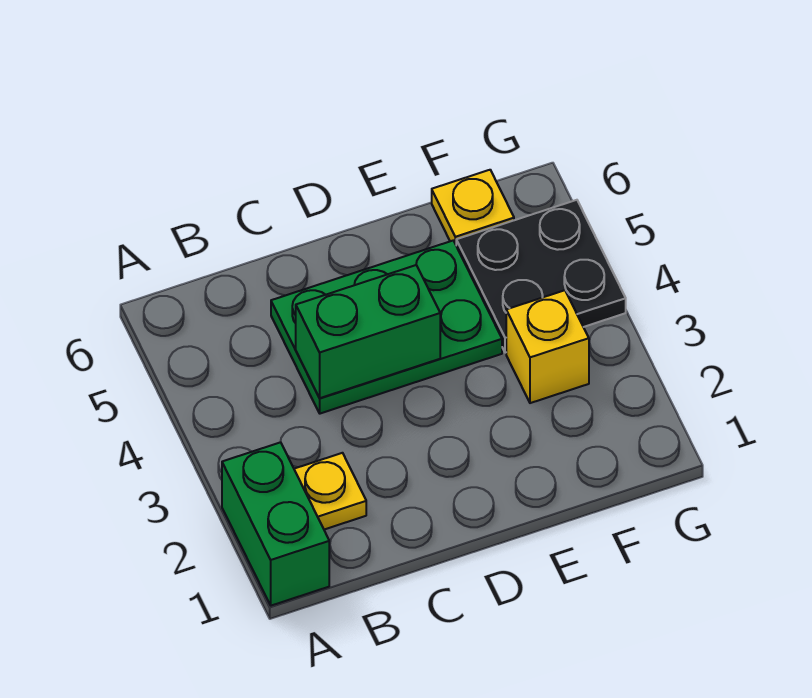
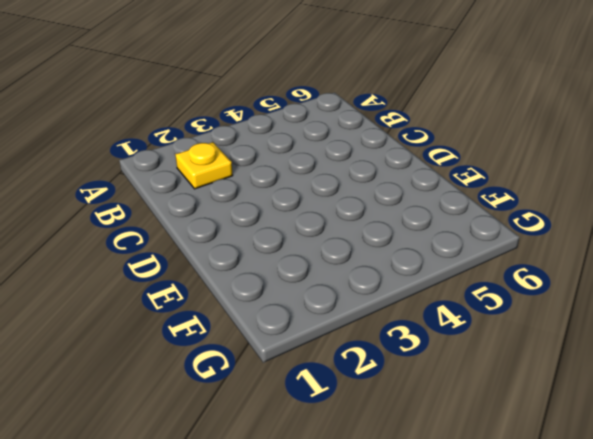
none -> green brick A1:A2 level 1
none -> green plate C4:E5 level 1

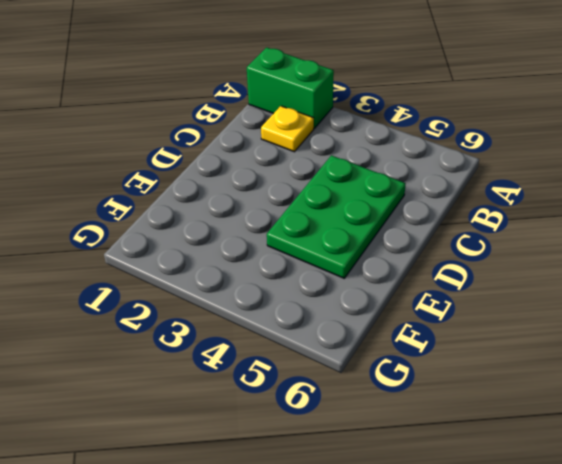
none -> yellow brick F3 level 1
none -> black plate F4:G5 level 1

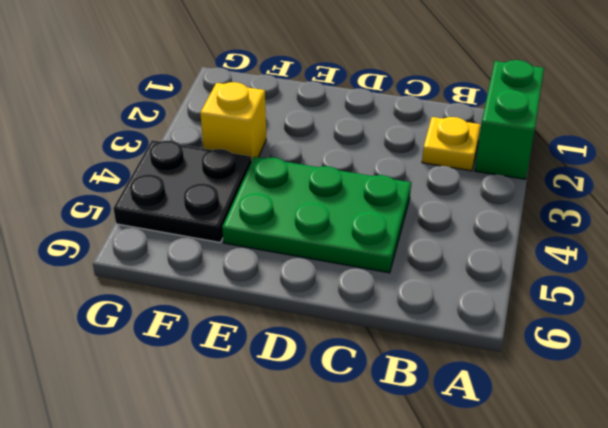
none -> yellow plate F6 level 1
none -> green brick C4:D4 level 2

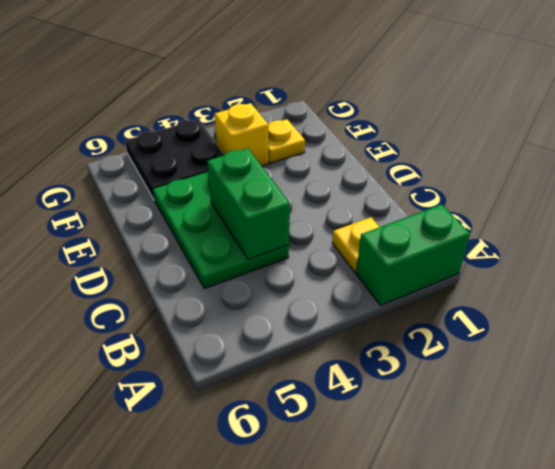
yellow plate F2 level 1 -> yellow plate F6 level 1

